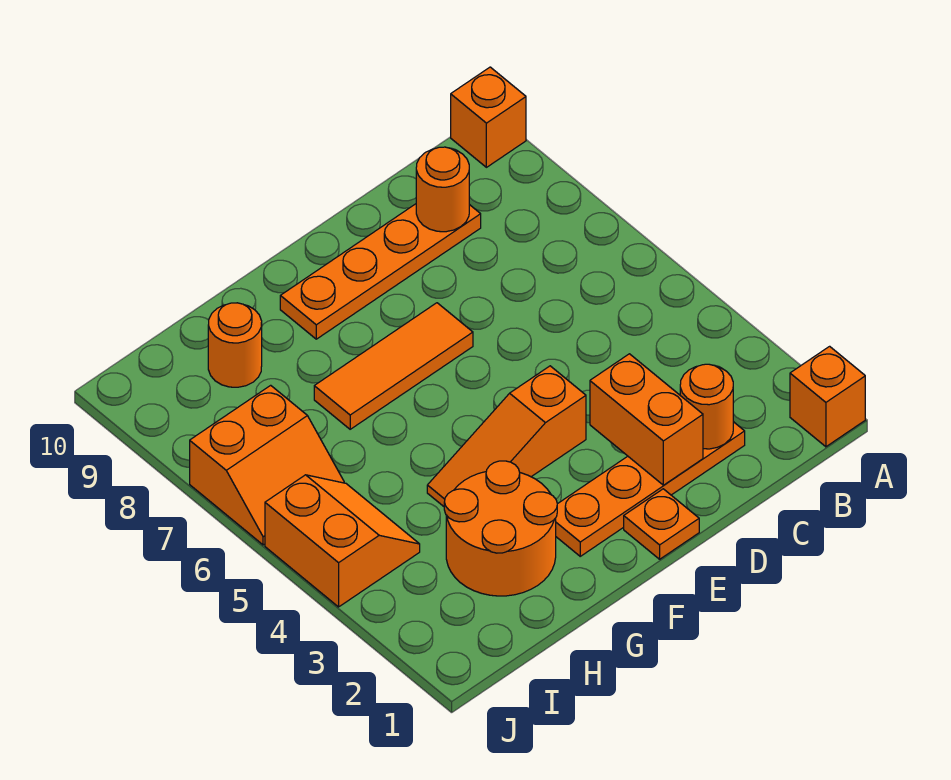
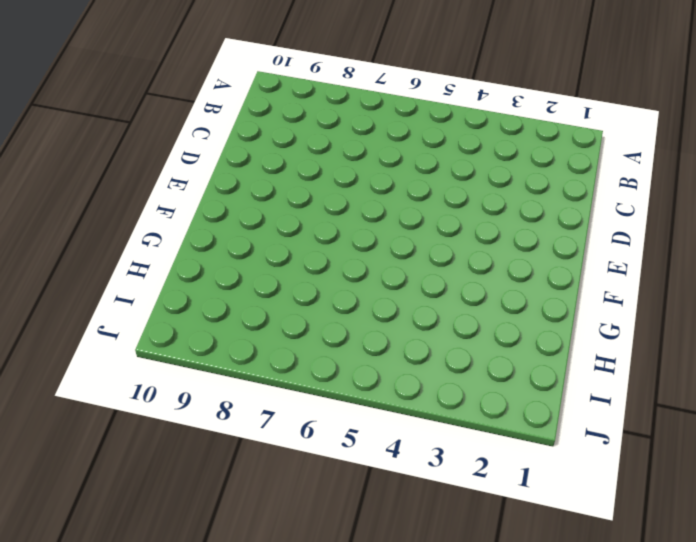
none -> orange brick A1 level 1
none -> orange brick A10 level 1
none -> orange plate C2:F2 level 1

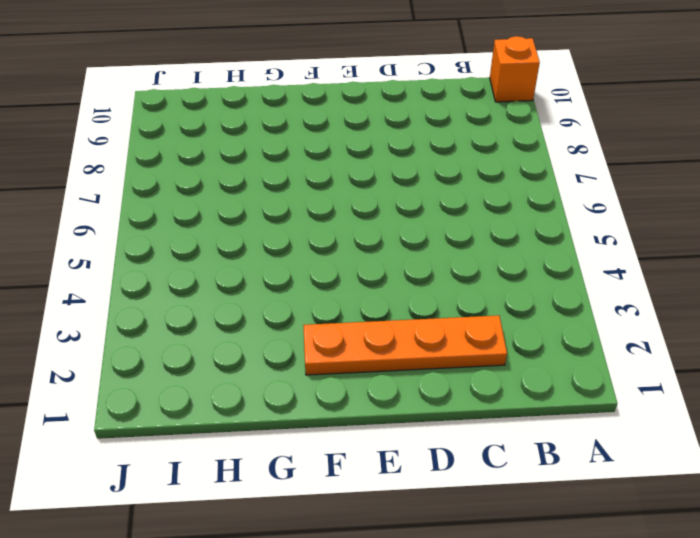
none -> orange brick A1 level 1
none -> orange plate C9:F9 level 1
none -> orange plate E1 level 1

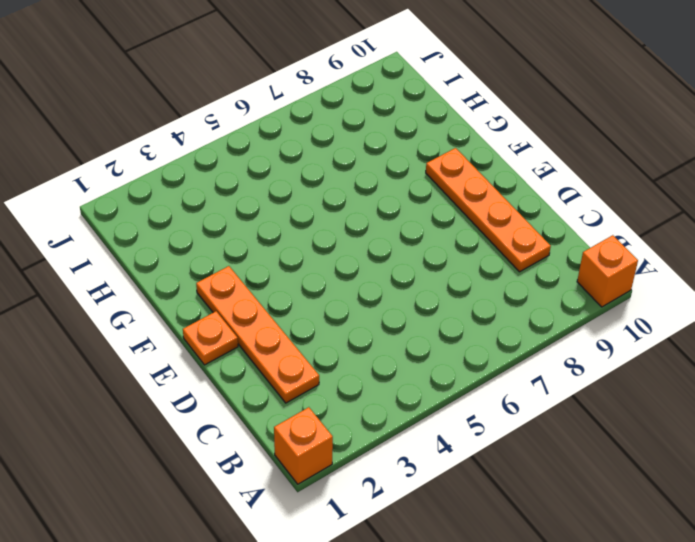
none -> orange slope E4:G4 level 1 top E
none -> orange tile E7:G7 level 1
none -> orange round brick G2:H3 level 1

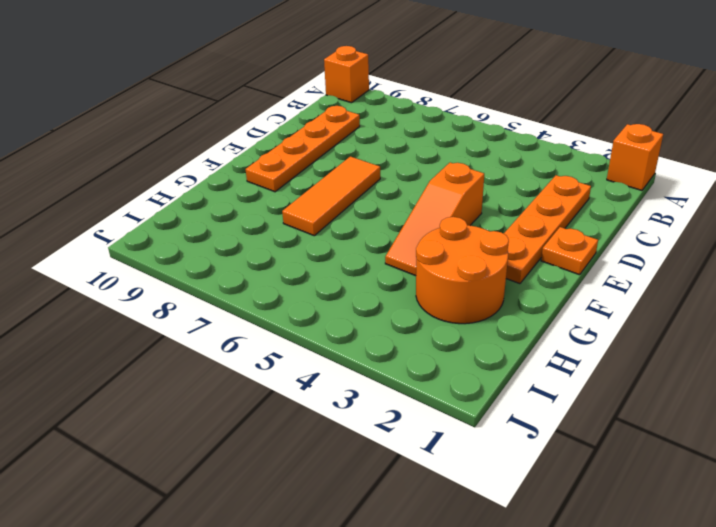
none -> orange round brick H9 level 1
none -> orange slope I4:J5 level 1 top J
none -> orange slope I6:J7 level 1 top 7

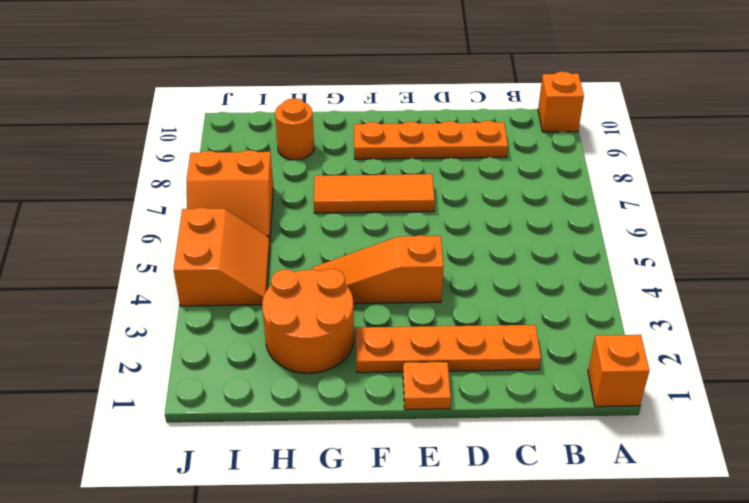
none -> orange round brick C2 level 2
none -> orange round brick C9 level 2
none -> orange brick D2:D3 level 2

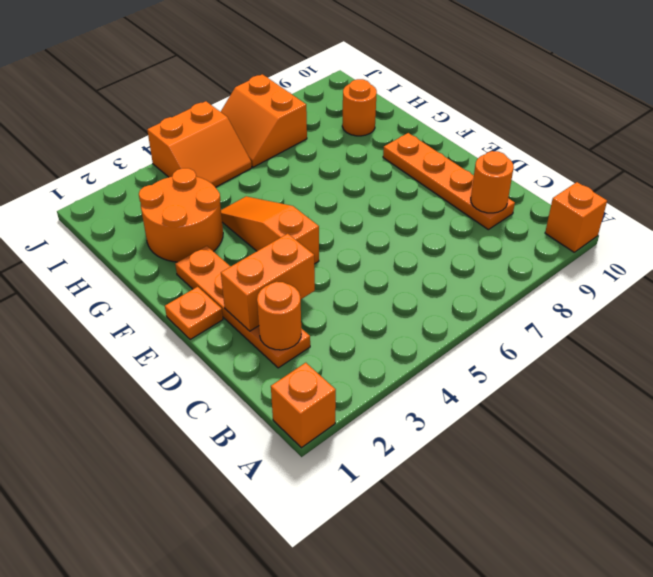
none -> orange tile E7:G7 level 1

